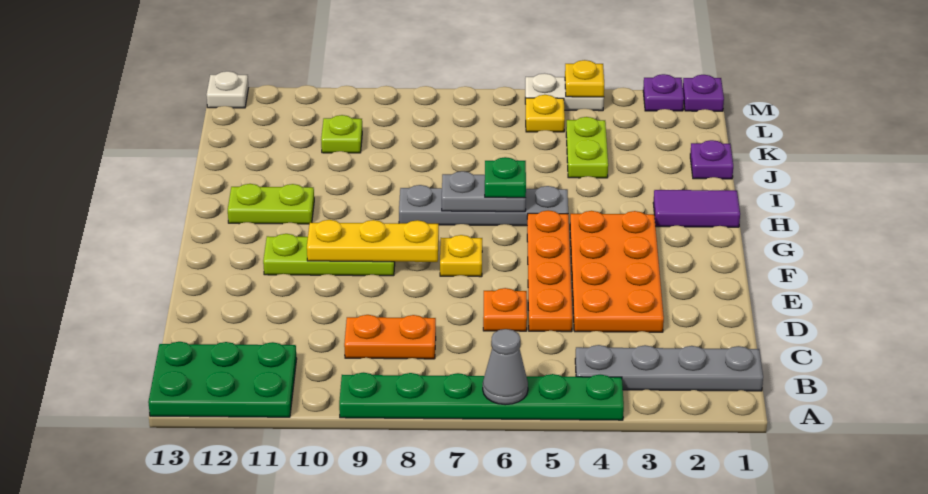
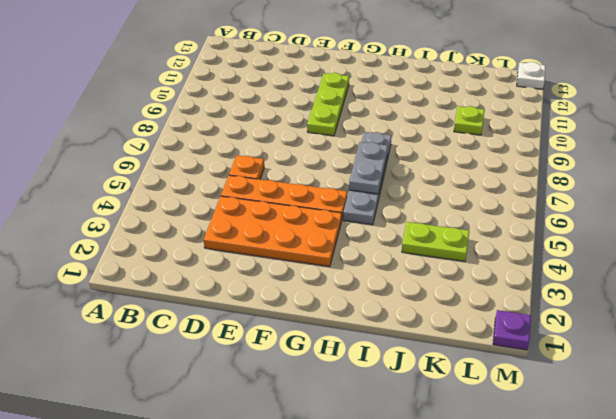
none -> green plate A4:A9 level 1
none -> green plate A11:B13 level 1
none -> grey plate B1:B4 level 1

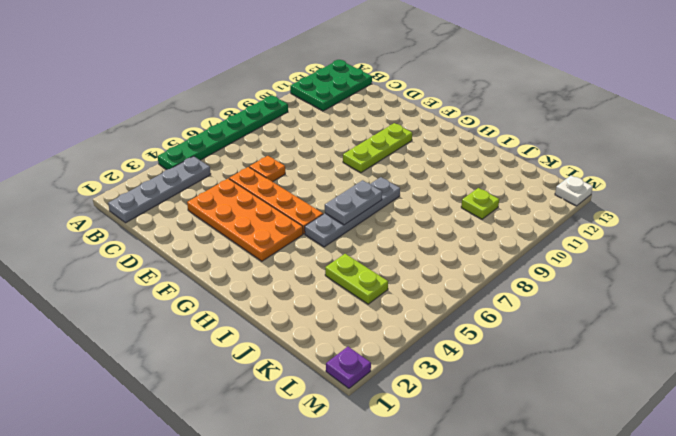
none -> orange plate C8:C9 level 1
none -> yellow plate F7 level 1
none -> purple tile H1:H2 level 1

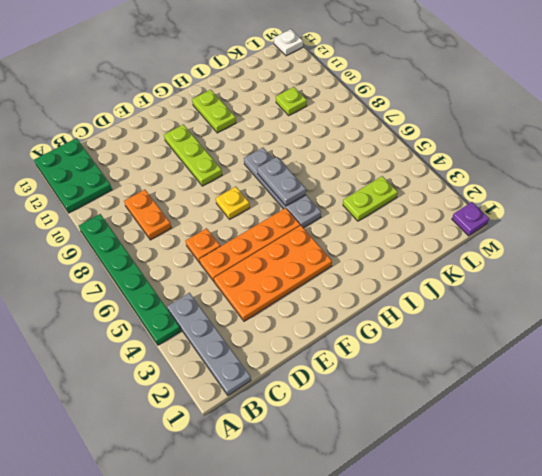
none -> purple tile H1:H2 level 1
none -> purple plate J1 level 1
none -> yellow plate L5 level 1

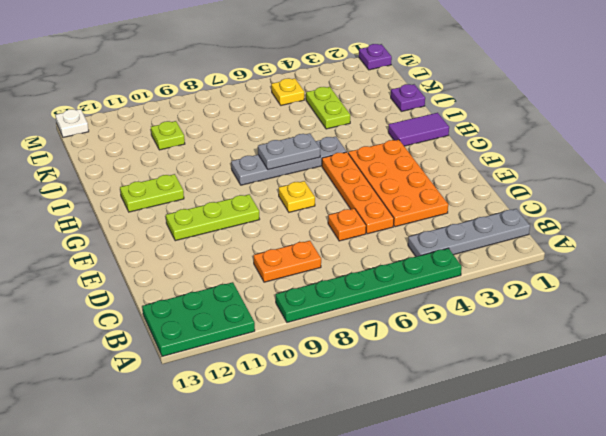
none -> purple plate M2 level 1
none -> white plate M4:M5 level 1
none -> grey cone A6 level 2

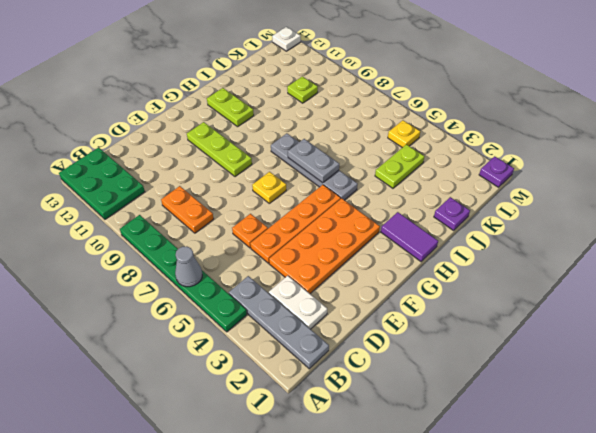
white plate C2:C3 level 1 -> white plate M4:M5 level 1
none -> purple plate M2 level 1
none -> yellow plate F8:F10 level 2
none -> yellow plate M4 level 2

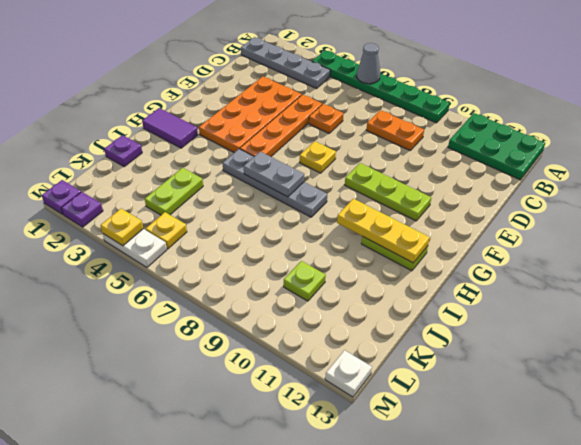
yellow plate H10:H12 level 2 -> yellow plate F8:F10 level 2
none -> green plate H6 level 3

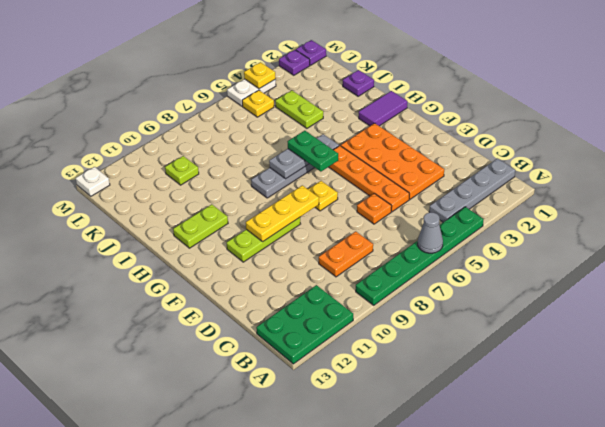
green plate G6:H6 level 3 -> green plate H6 level 3

